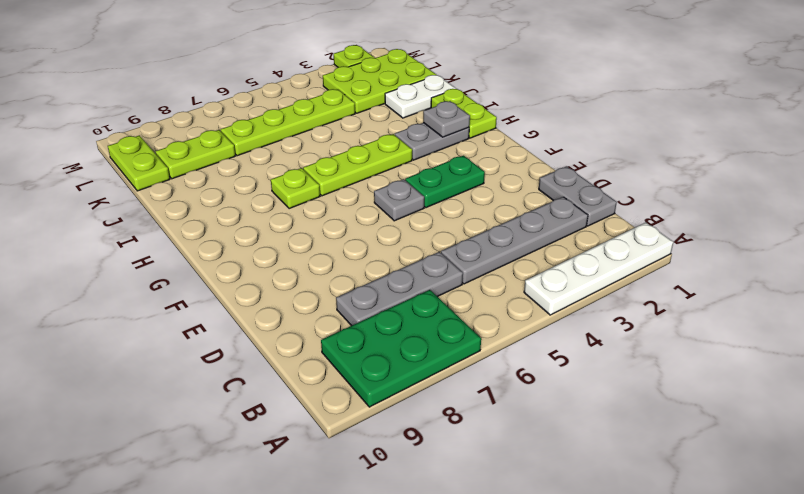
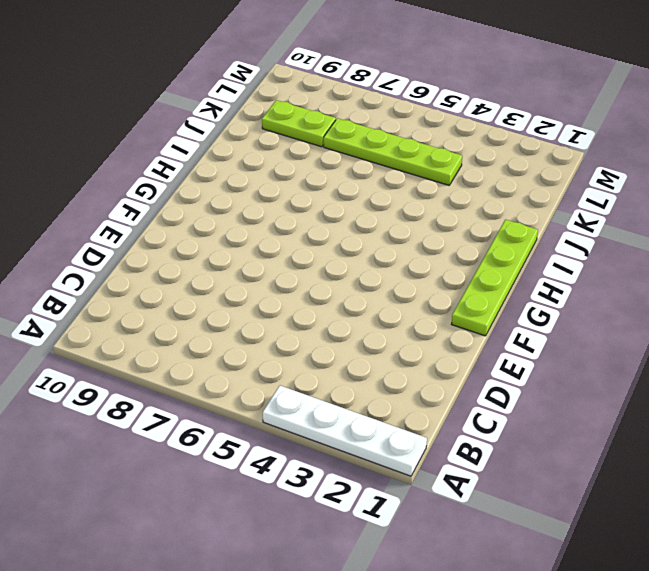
lime plate F1:I1 level 1 -> lime plate H1:I1 level 1
none -> green plate A7:B9 level 1
none -> grey plate C1:D1 level 1
none -> grey plate C2:C5 level 1

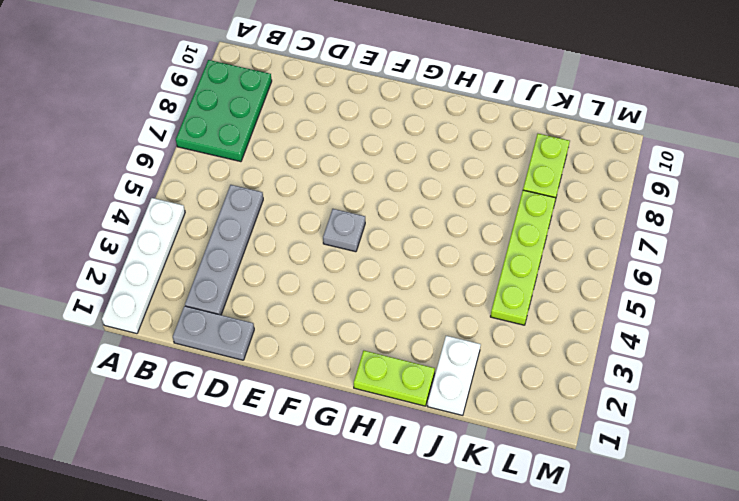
none -> grey plate C6:C8 level 1
none -> green plate F3:F4 level 1
none -> grey plate H2:H3 level 1

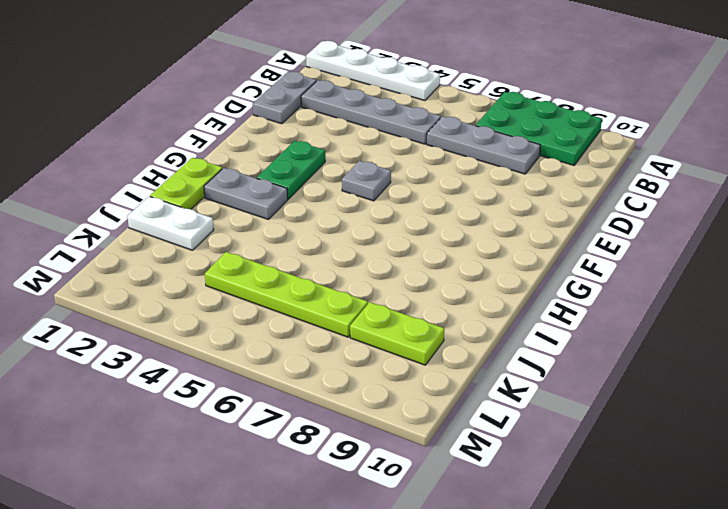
green plate F3:G3 level 1 -> green plate F3:F4 level 1
none -> lime plate H4:H6 level 1
none -> lime plate H7 level 1
none -> lime plate K1:L3 level 1

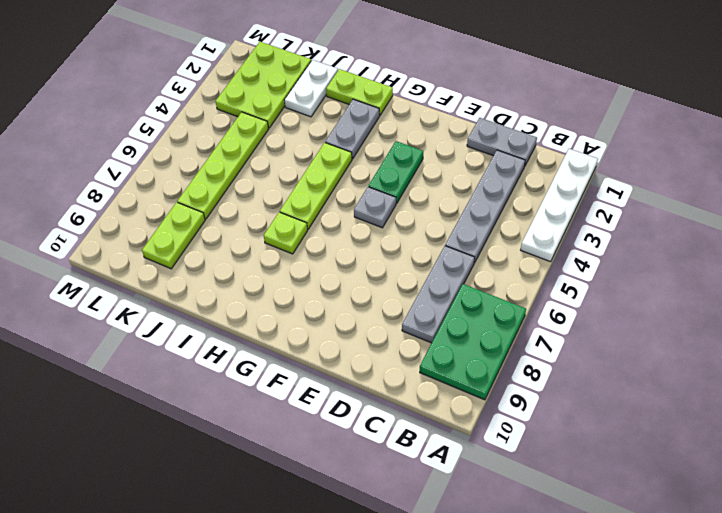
none -> lime plate K10:L10 level 1
none -> lime plate M2 level 1
none -> grey plate H2 level 2

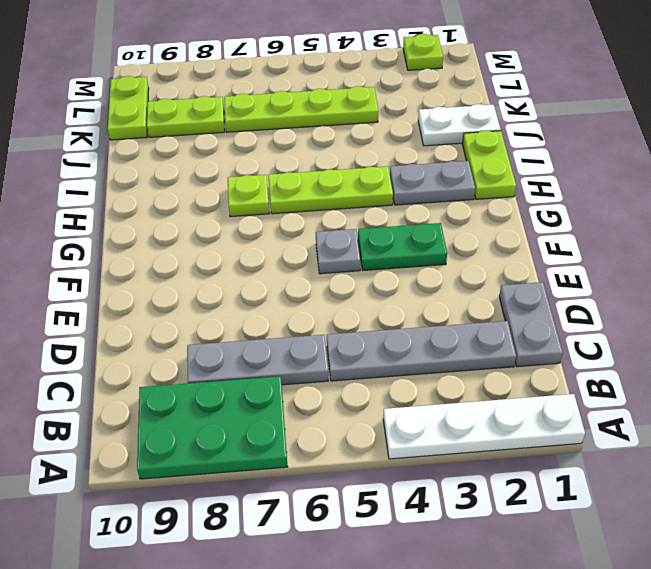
none -> lime plate K1:L3 level 1
none -> grey plate H2 level 2

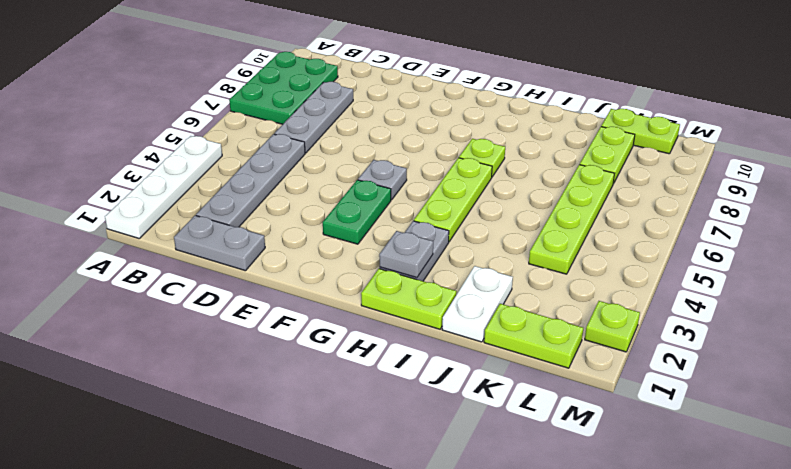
lime plate K1:L1 level 1 -> lime plate K1:L3 level 1

